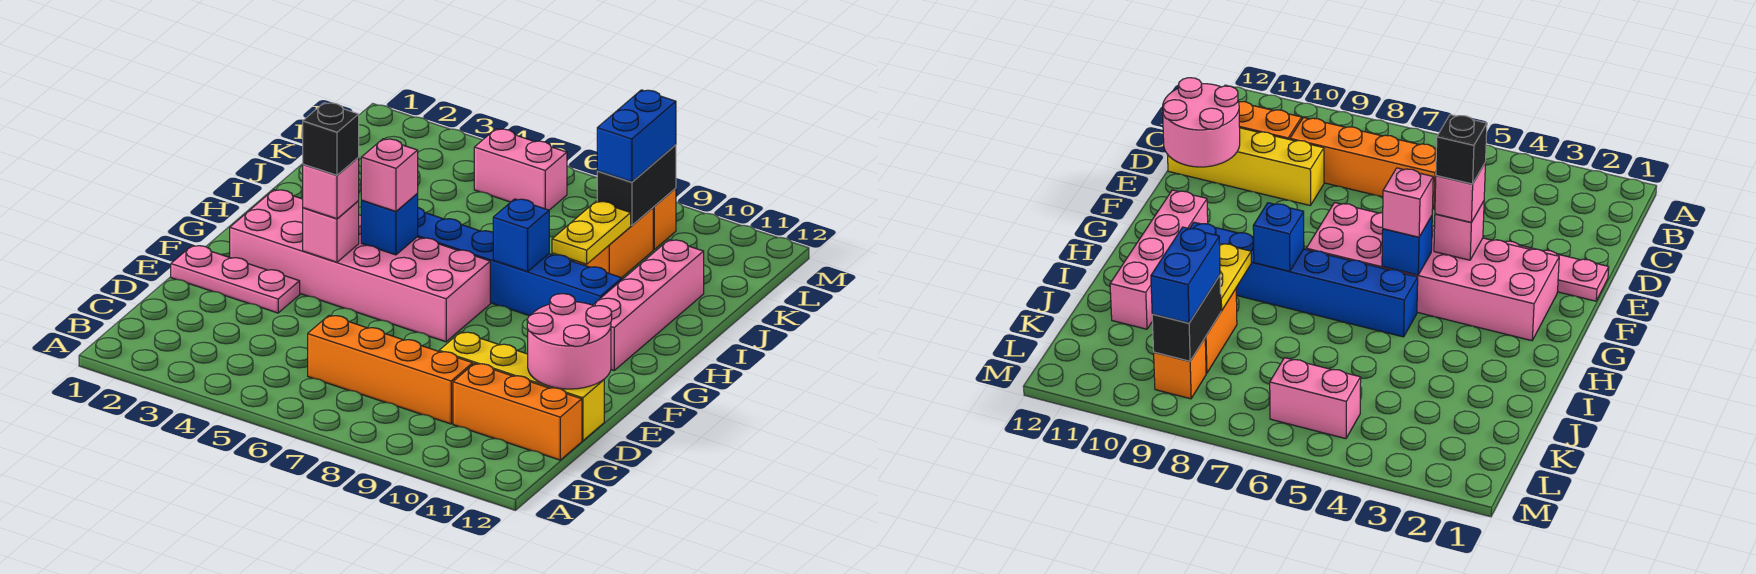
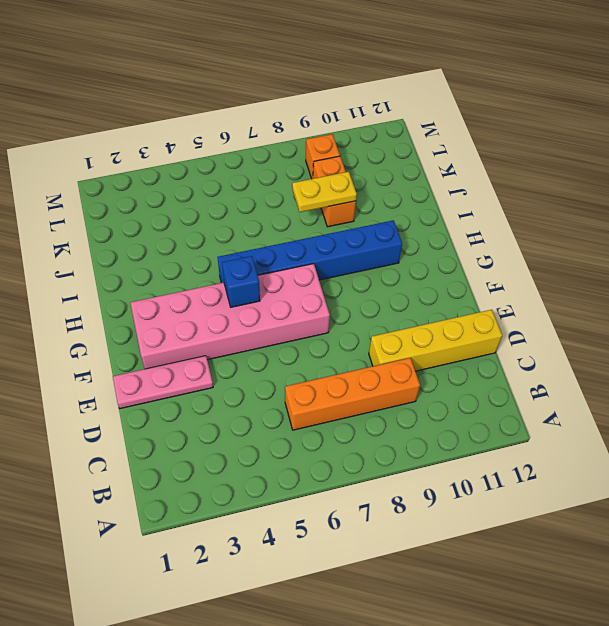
yellow plate J8:J9 level 2 -> yellow plate I9:J9 level 2
none -> orange brick C10:C12 level 1
none -> pink brick G11:J11 level 1
none -> pink brick L5:L6 level 1

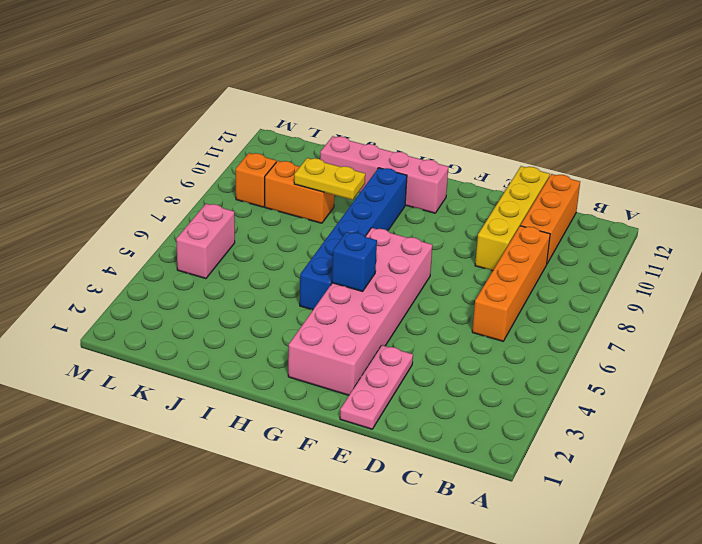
none -> pink round brick D11:E12 level 2
none -> pink brick F4 level 2
none -> blue brick H8 level 2

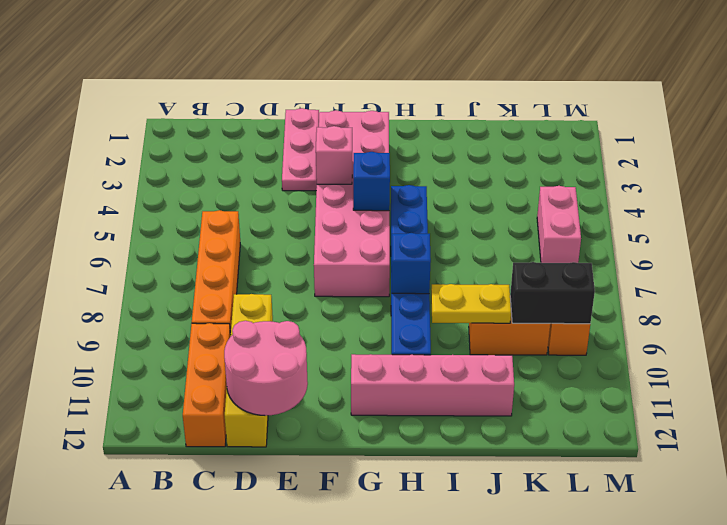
none -> pink brick F4 level 3
none -> pink brick G5 level 3
none -> blue brick K9:L9 level 3

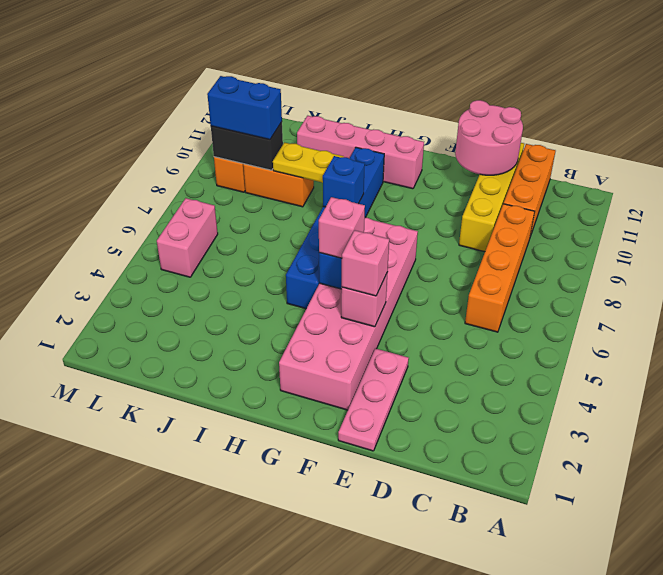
none -> black brick F4 level 4

